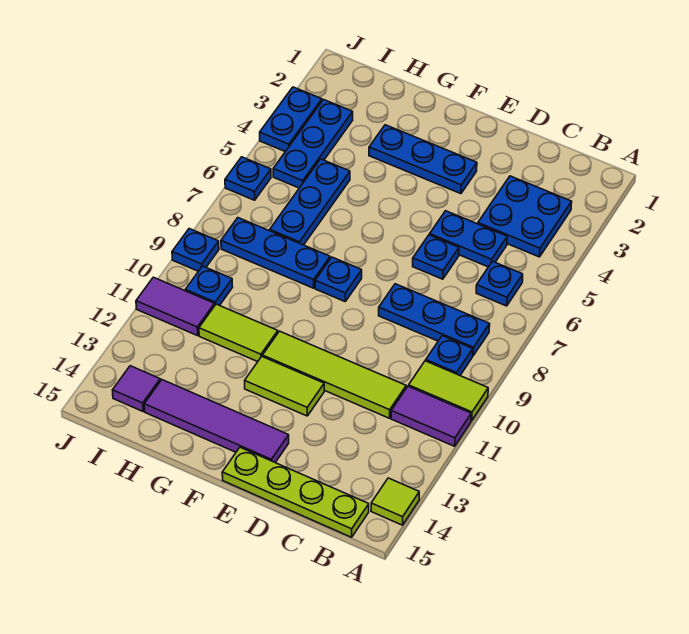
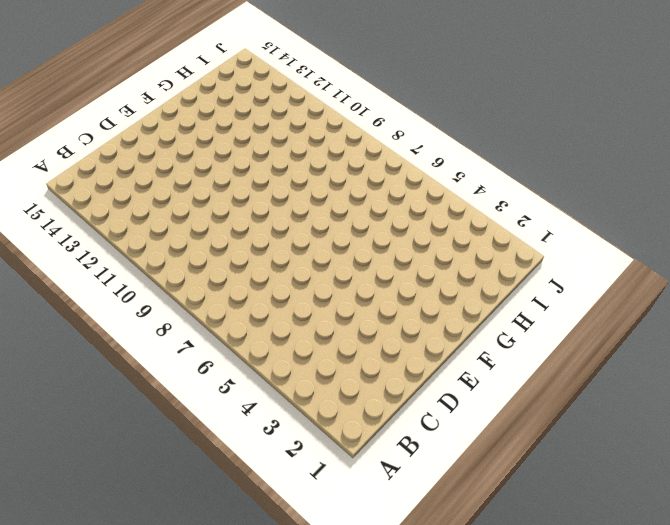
none -> lime tile A10:B10 level 1
none -> purple tile A11:B11 level 1
none -> lime tile A14 level 1

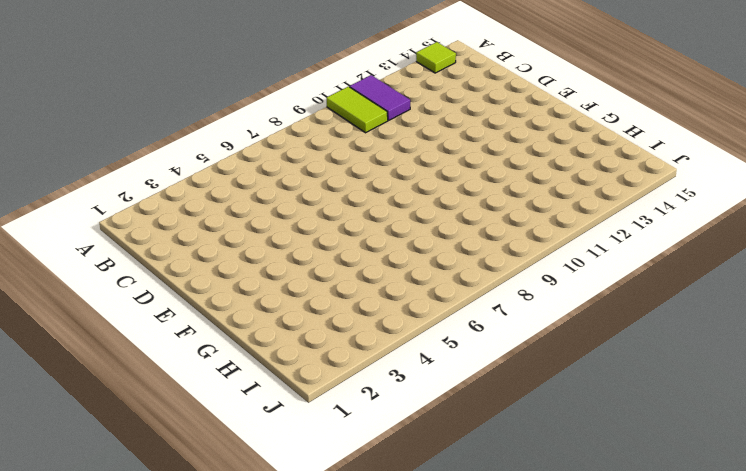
none -> blue plate B3:C4 level 1
none -> blue plate B6 level 1
none -> blue plate B8:D8 level 1

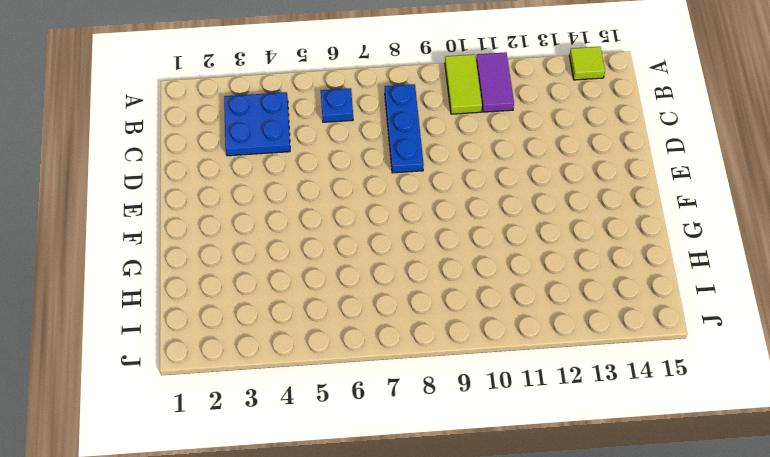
none -> blue plate B9 level 1
none -> lime plate B15:E15 level 1
none -> blue plate C5:D5 level 1

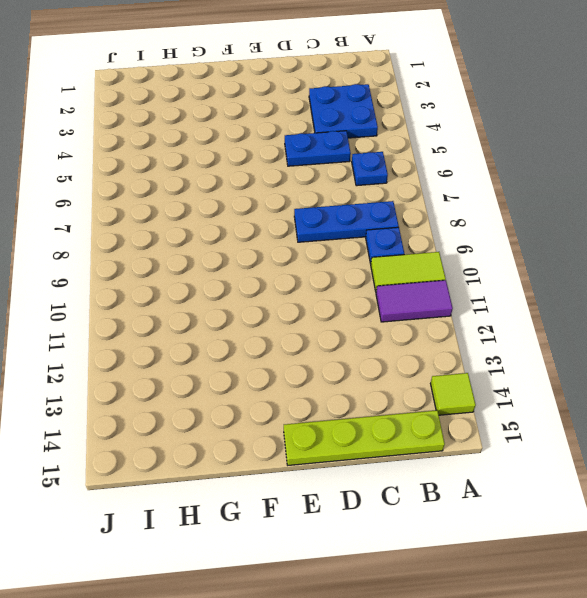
none -> lime tile C11:F11 level 1
none -> blue plate D6 level 1
none -> blue plate E3:G3 level 1

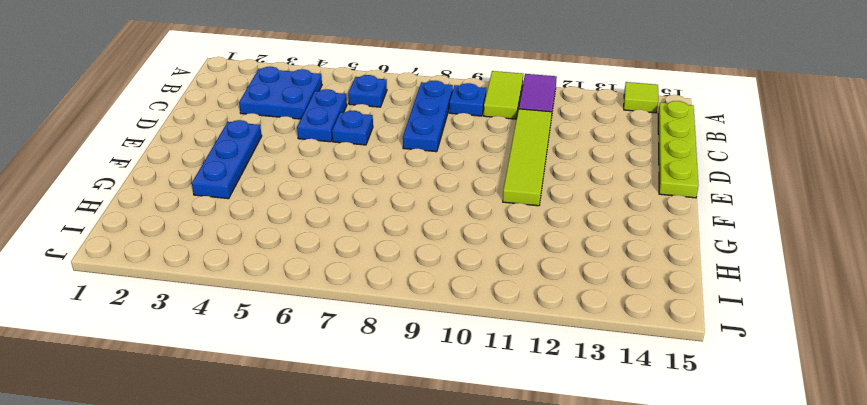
none -> lime tile E12:F12 level 1
none -> purple tile E14:H14 level 1
none -> blue plate F8 level 1

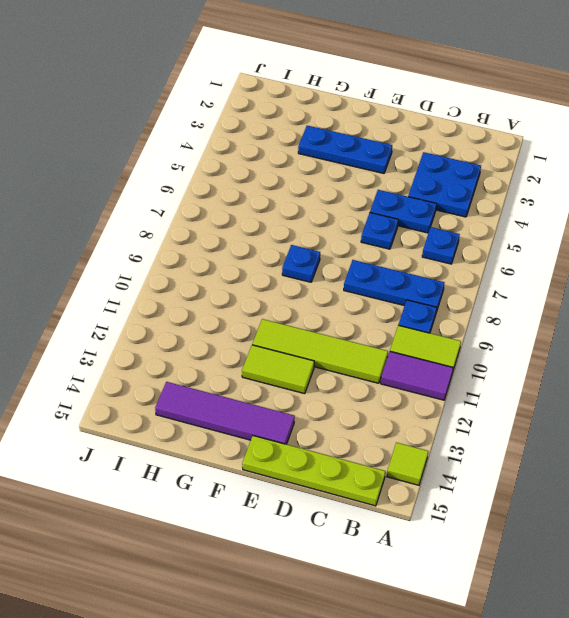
none -> blue plate G8:I8 level 1
none -> lime tile G11:H11 level 1
none -> blue plate H5:H7 level 1

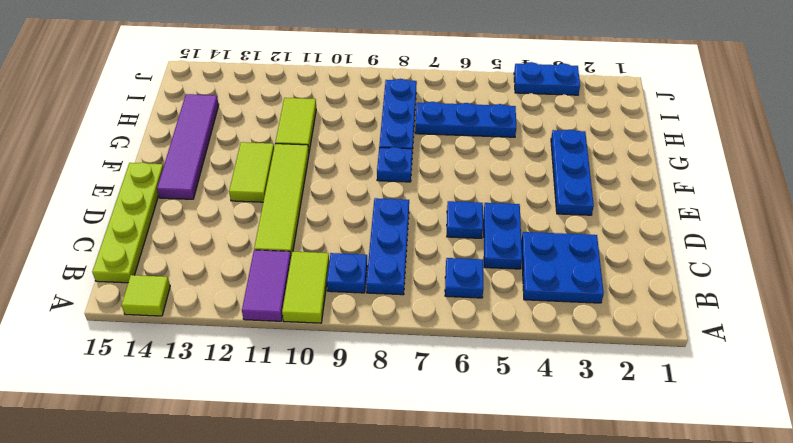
none -> blue plate I3:I5 level 1
none -> blue plate I10 level 1
none -> purple tile I11:J11 level 1

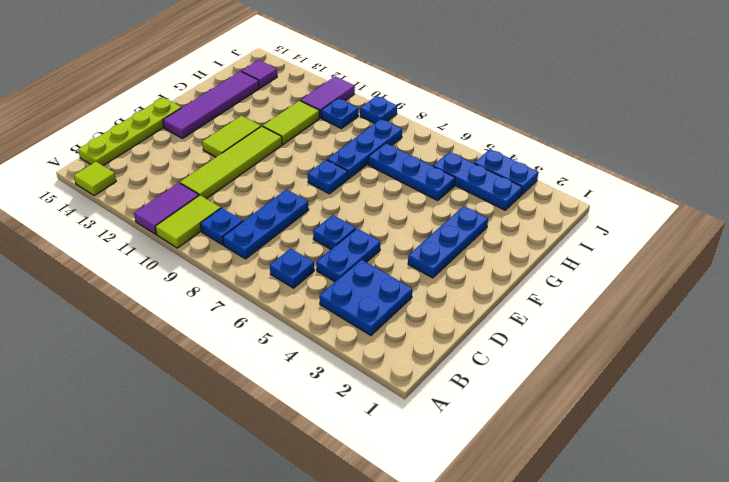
none -> blue plate J6 level 1

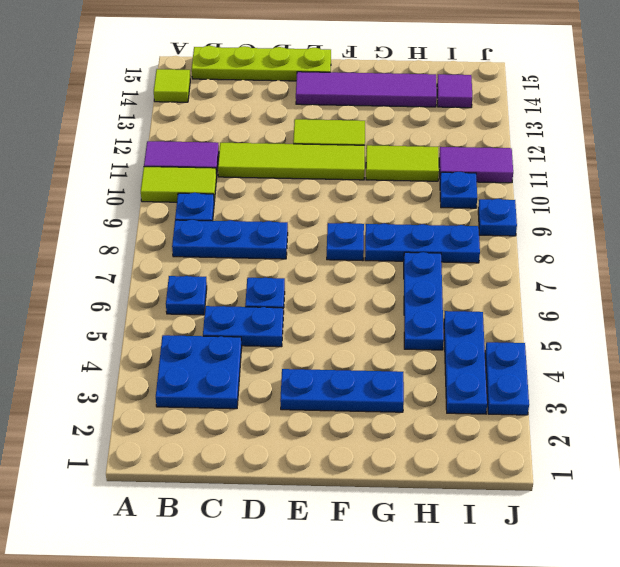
none -> blue plate J6 level 1

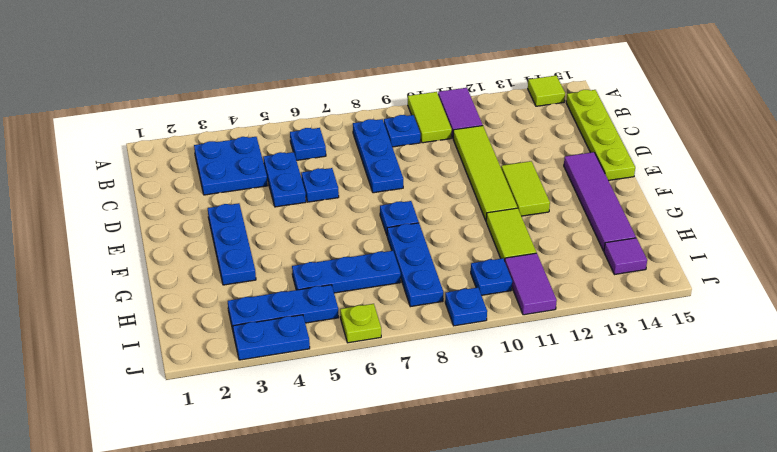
lime plate J6 level 1 -> blue plate J6 level 1

